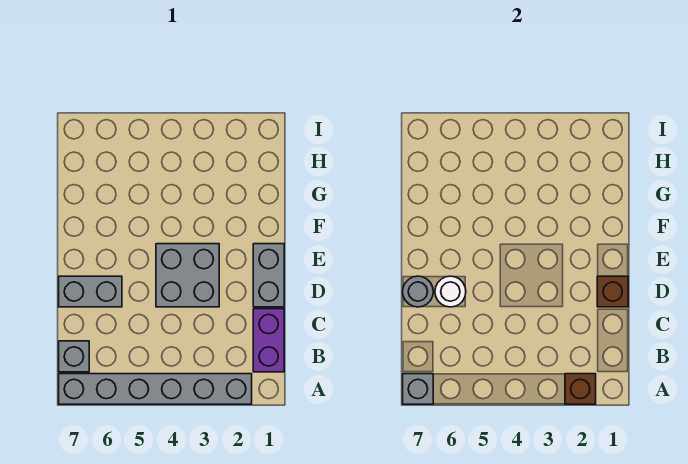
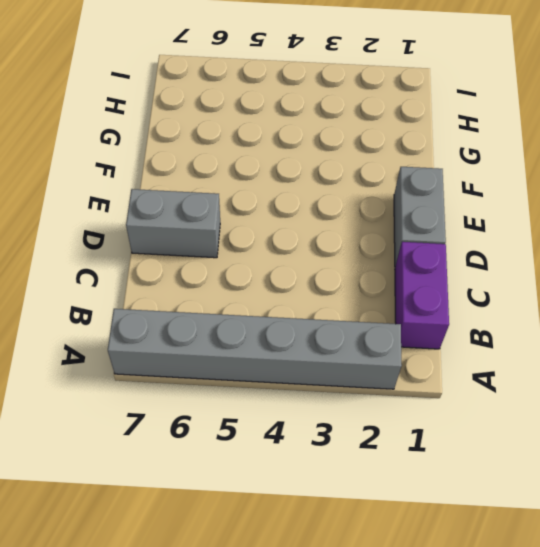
none -> grey brick B7 level 1
none -> grey brick D3:E4 level 1

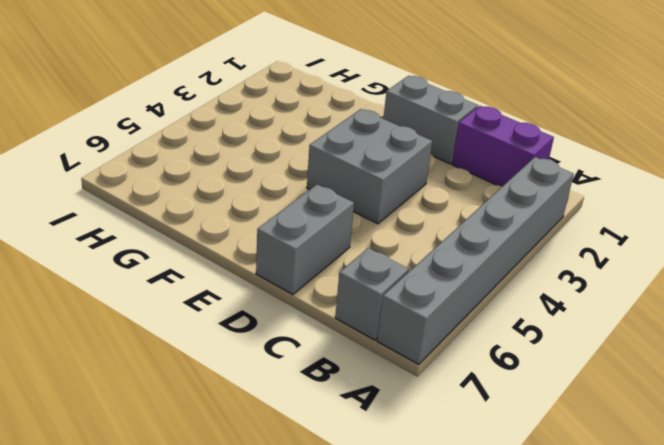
none -> brown brick A2 level 2
none -> grey brick A7 level 2

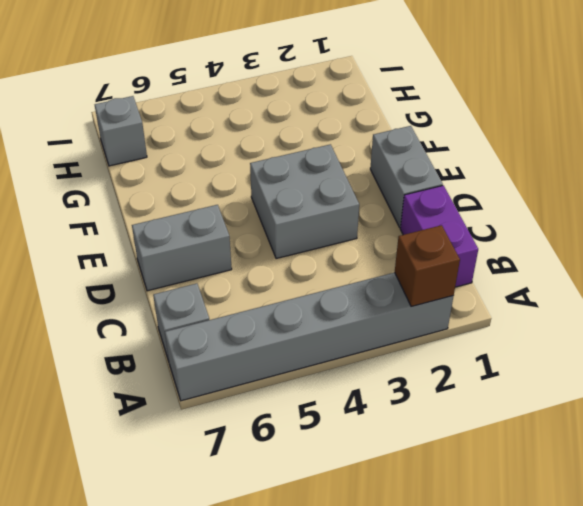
grey brick H7 level 1 -> grey brick A7 level 2
none -> brown brick D1 level 2
none -> white round brick D6 level 2

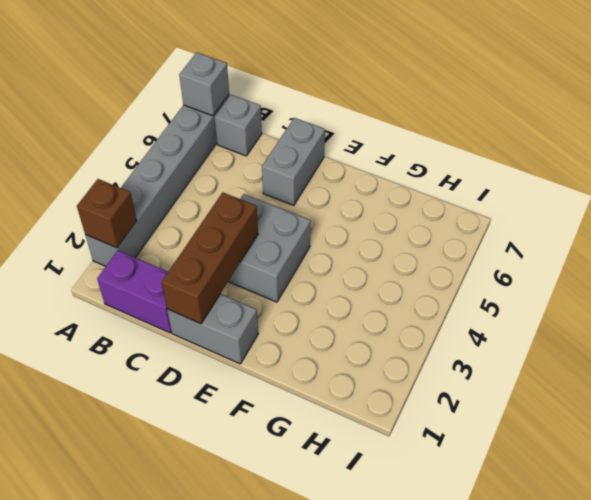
brown brick D1:D3 level 2 -> brown brick D1 level 2
none -> white round brick D6 level 2
none -> grey round brick D7 level 2

